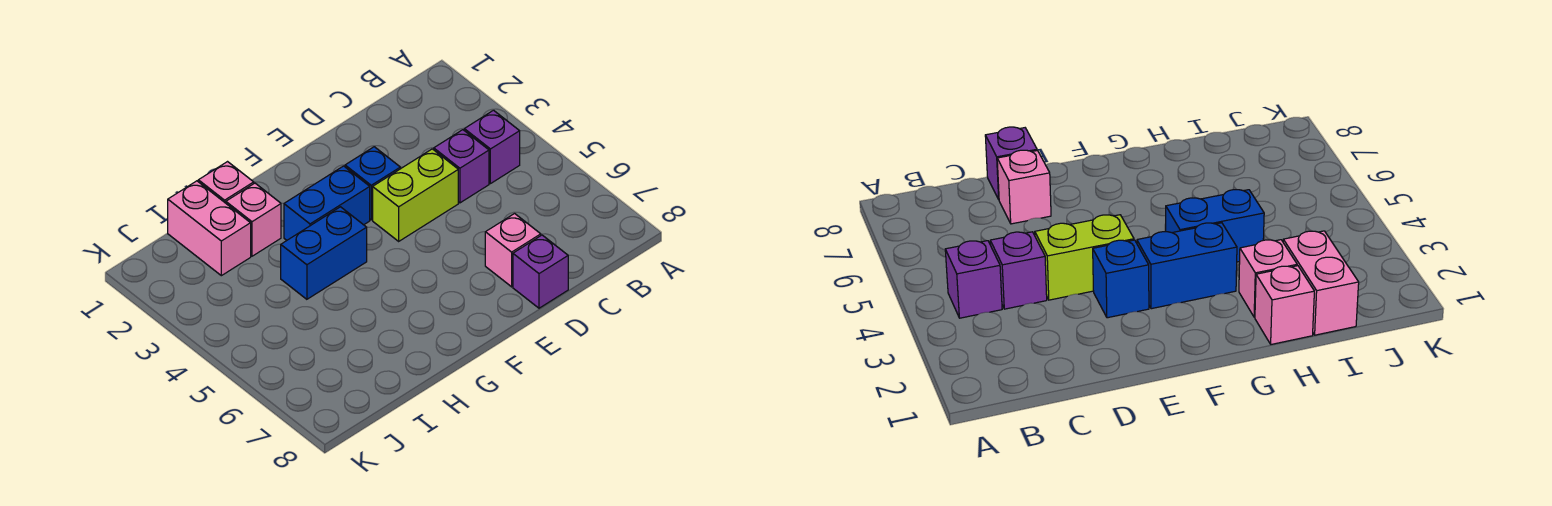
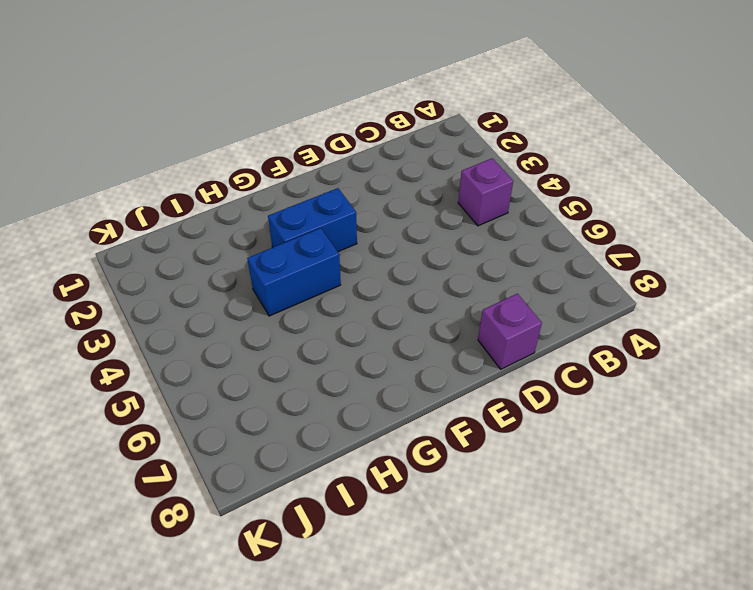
none -> purple brick C4 level 1
none -> lime brick D4:E4 level 1

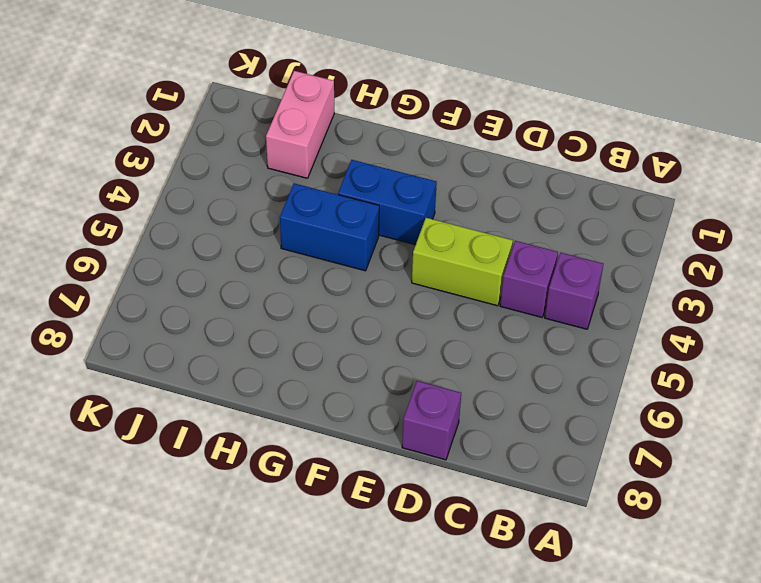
none -> pink brick D7 level 1
none -> blue brick E3 level 1

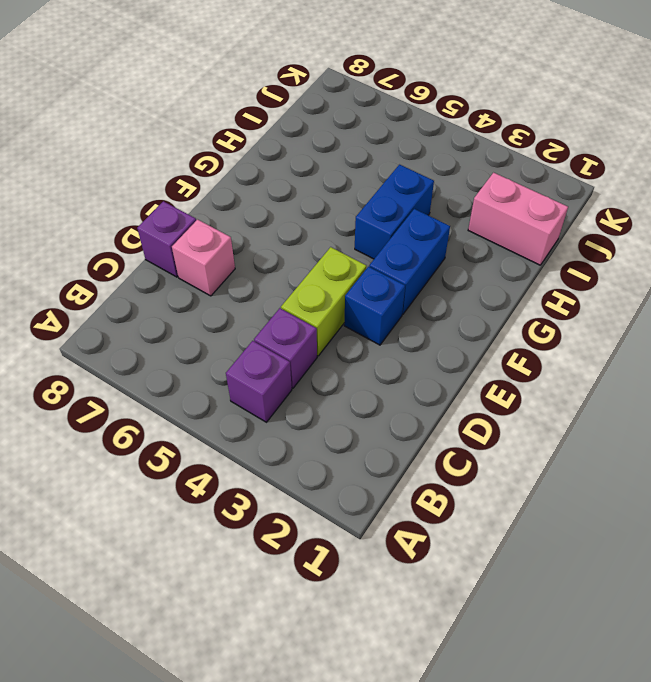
none -> pink brick H1 level 1
none -> pink brick H2 level 1

